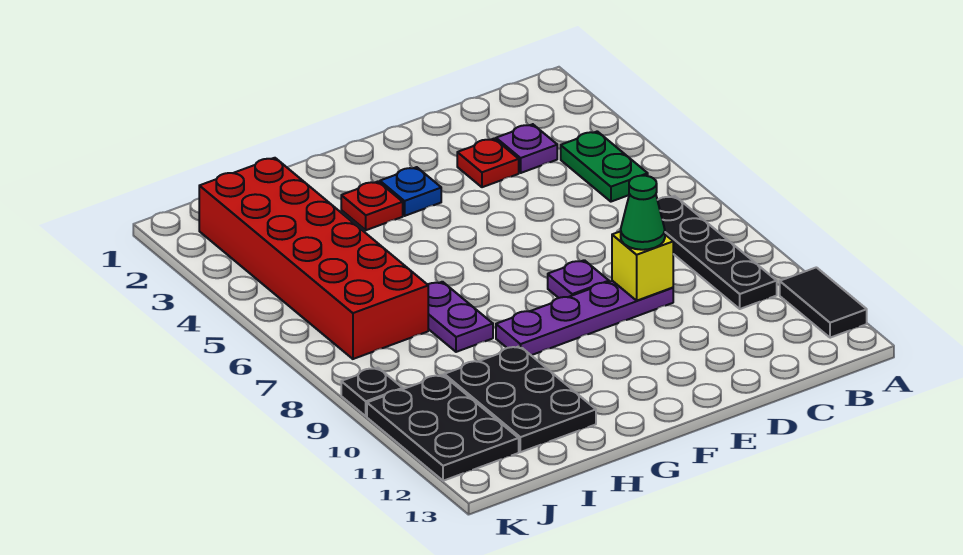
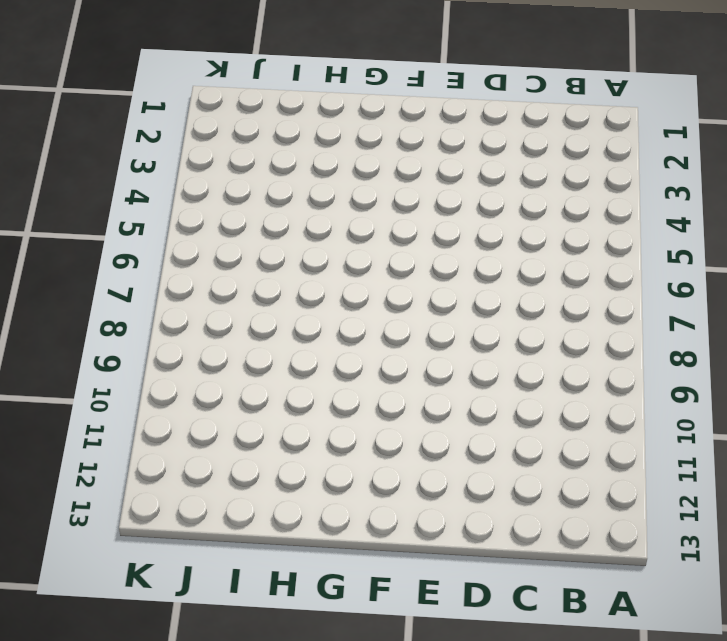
none -> black tile A11:A12 level 1
none -> green plate B4:B5 level 1
none -> black plate B7:B10 level 1

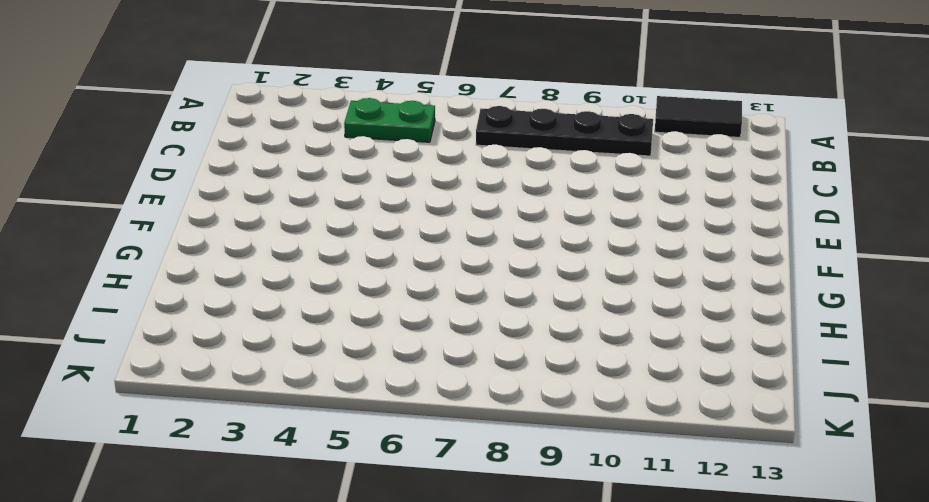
none -> purple plate C3 level 1
none -> red plate D3 level 1
none -> purple plate D9:G9 level 1

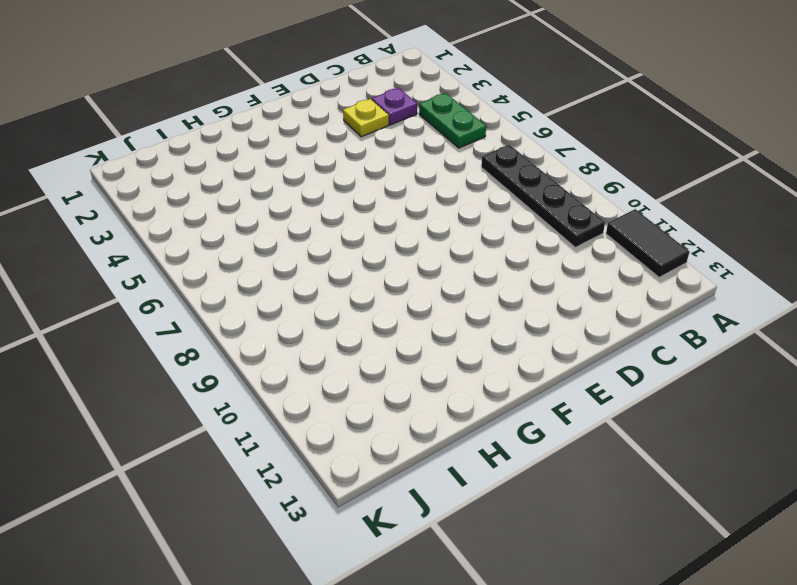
yellow plate D3 level 1 -> red plate D3 level 1
none -> purple plate D9:G9 level 1
none -> purple plate E8 level 1
none -> blue plate F3 level 1

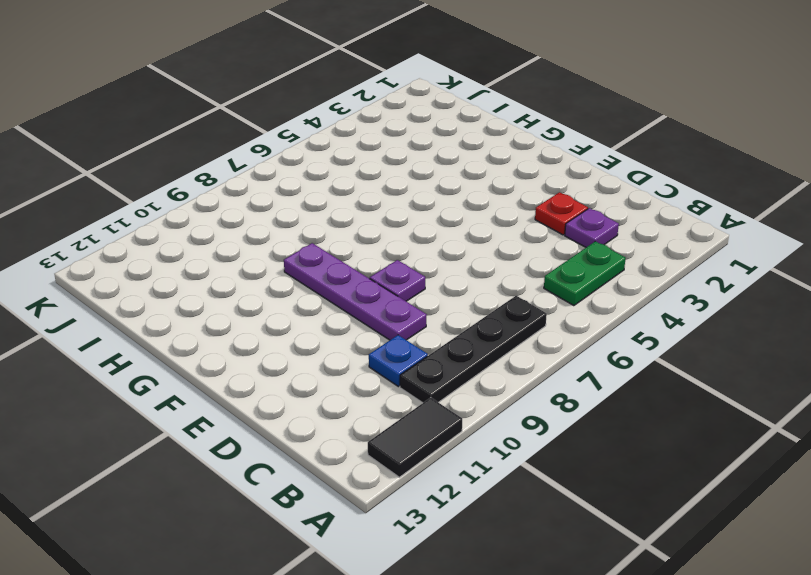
blue plate C10 level 1 -> blue plate F3 level 1
none -> red plate G3 level 1
none -> purple plate H7:H8 level 1
none -> black plate H10:I12 level 1

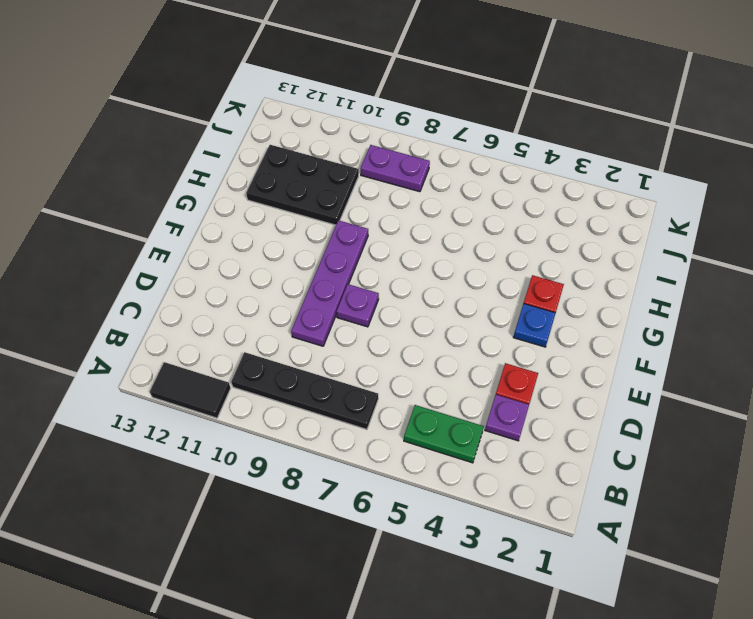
purple plate J8:J9 level 1 -> purple plate H7:H8 level 1
none -> red brick I2:J7 level 1
none -> black plate J10:K12 level 1
none -> black plate K9 level 1

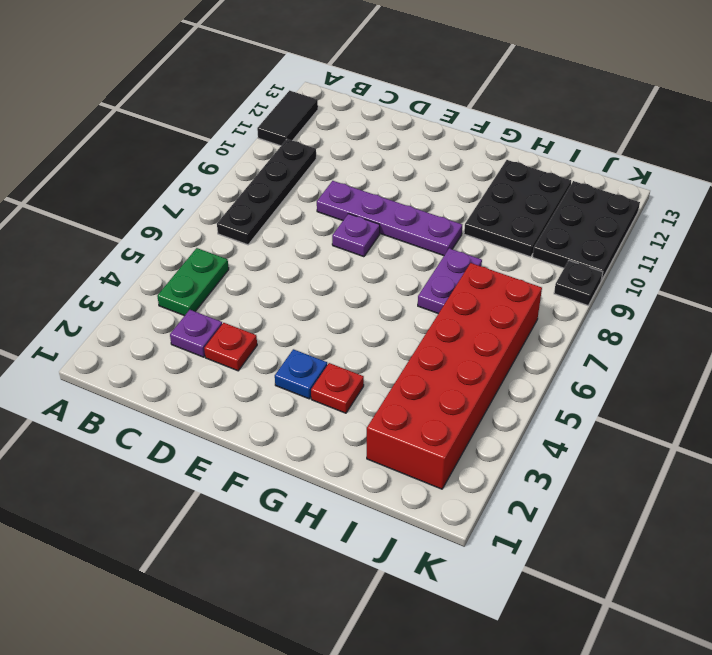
none -> yellow brick D9 level 2
none -> green cone D9 level 3

